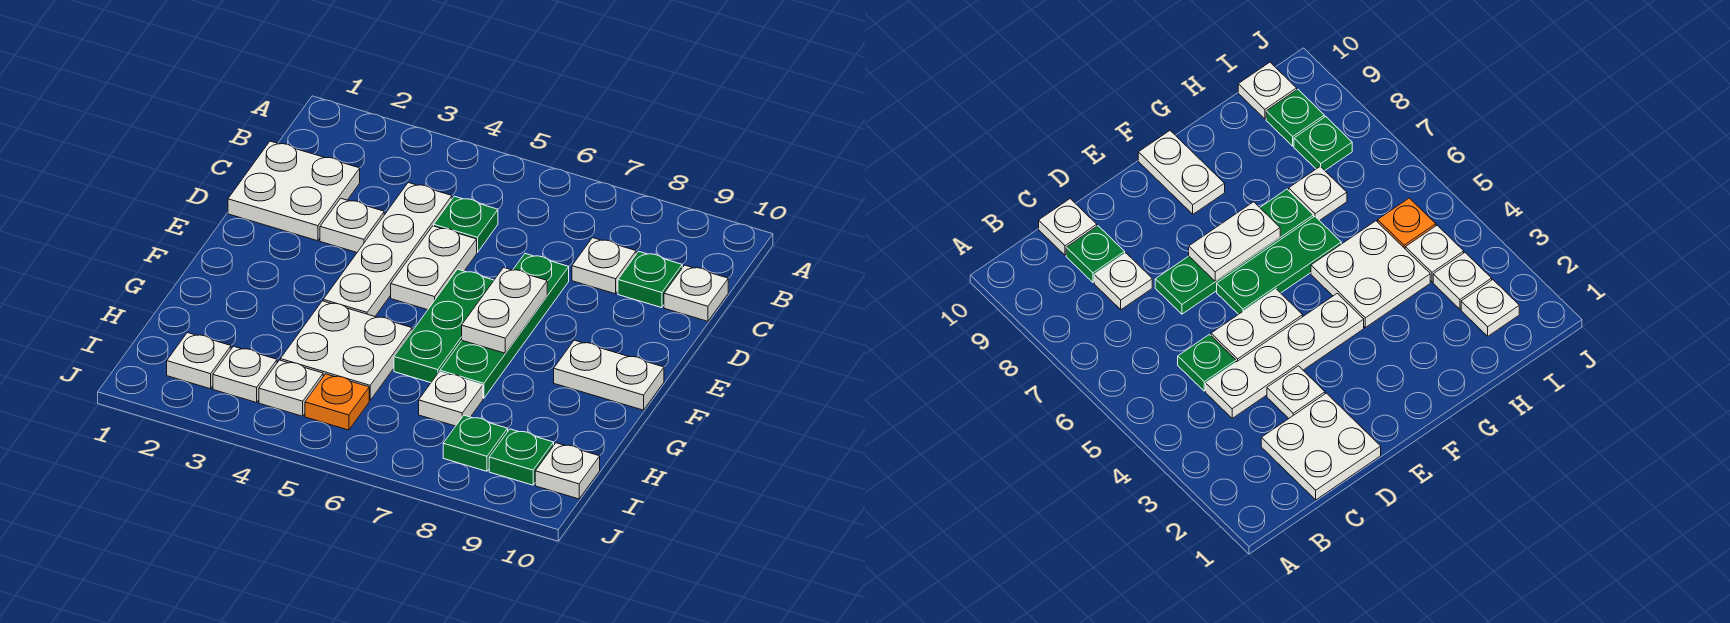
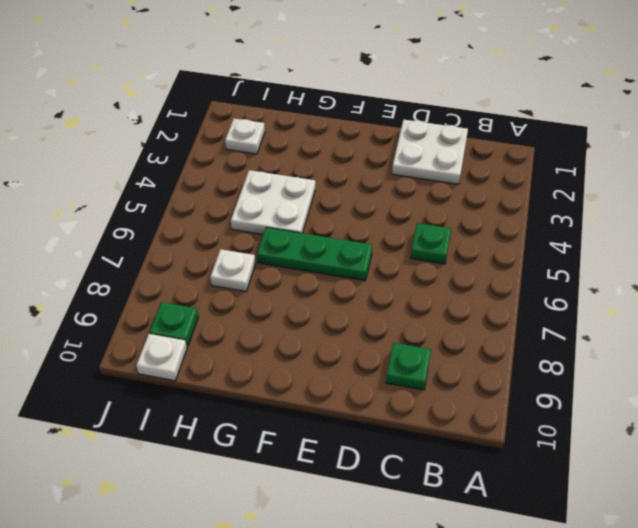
none -> white plate C4:F4 level 1
none -> white plate C8 level 1
none -> white plate C10 level 1

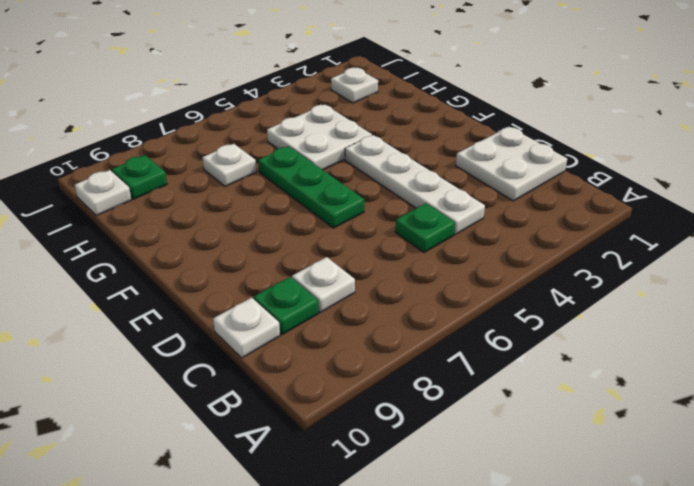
none -> white plate D3 level 1
none -> white plate D5:E5 level 1
none -> green plate D7:G7 level 1

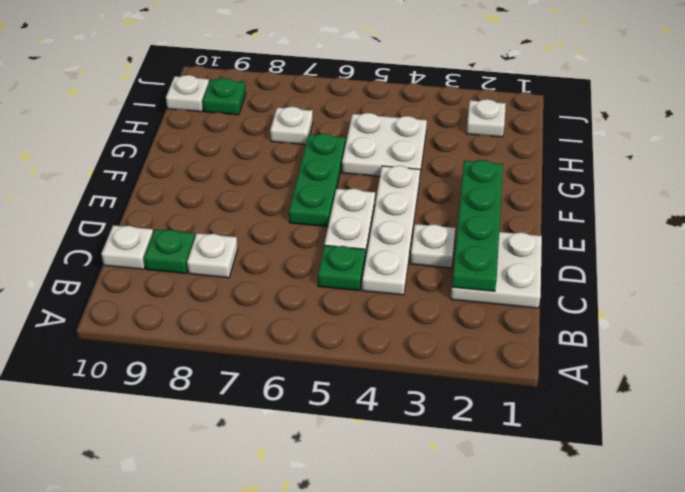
green plate C2:F2 level 2 -> green plate D7:G7 level 1
none -> white plate F9:F10 level 1
none -> white plate I3 level 1
none -> white plate I4 level 1

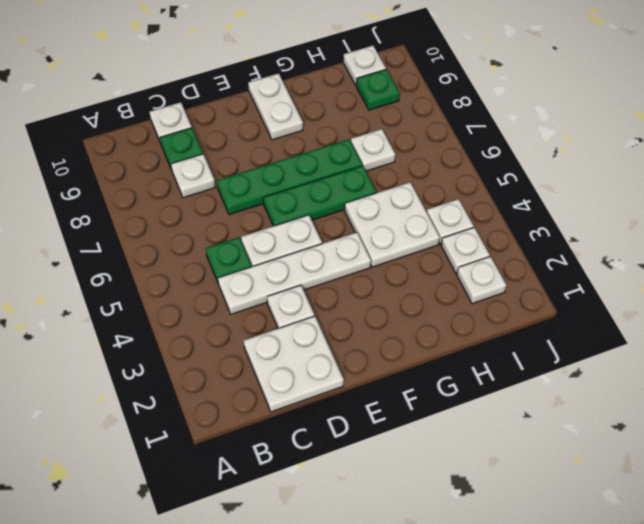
none -> orange plate I5 level 1
none -> green plate I8 level 1
none -> white plate E7:F7 level 2

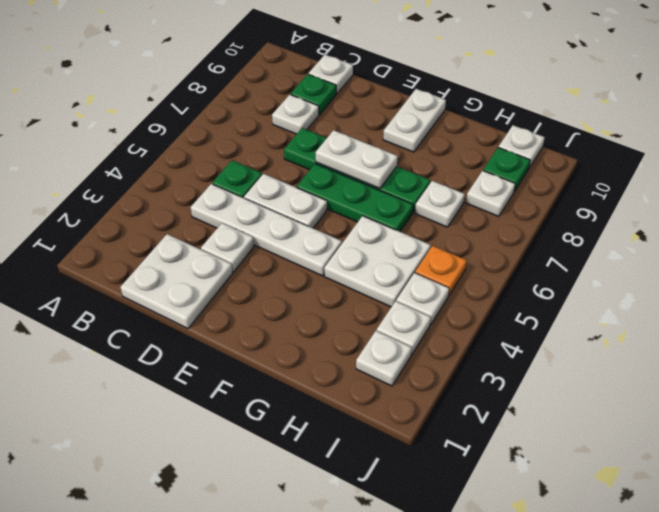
white plate I8 level 1 -> green plate I8 level 1

